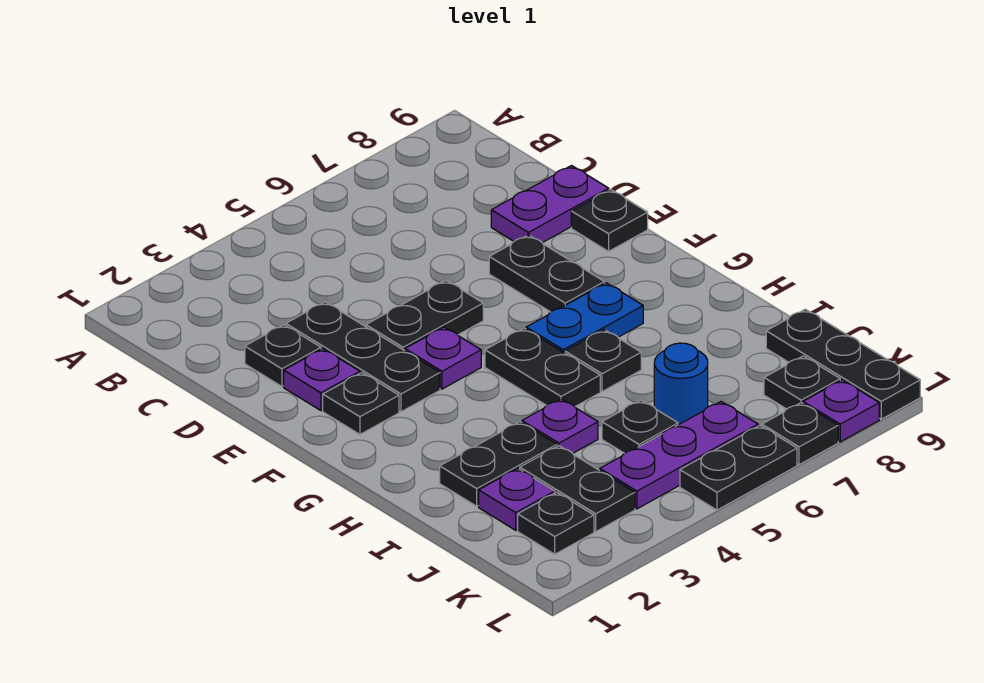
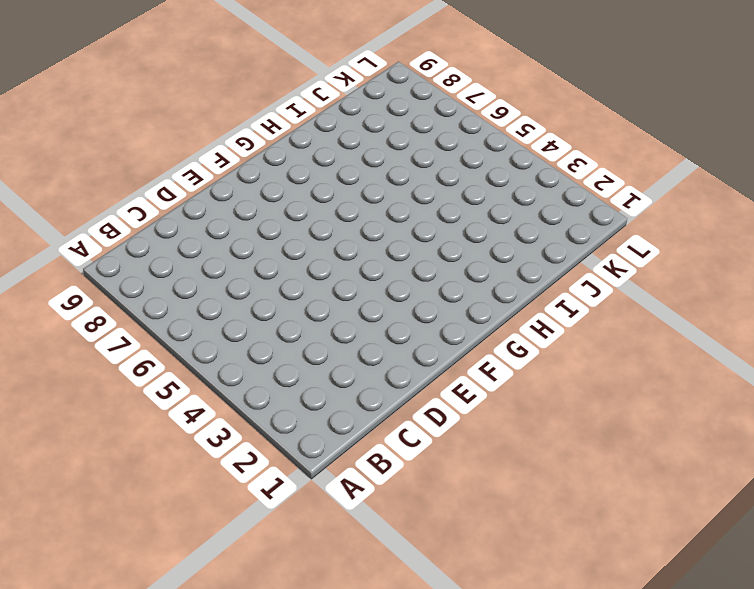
none -> black plate D2 level 1
none -> black plate D3:F3 level 1
none -> purple plate D8:D9 level 1

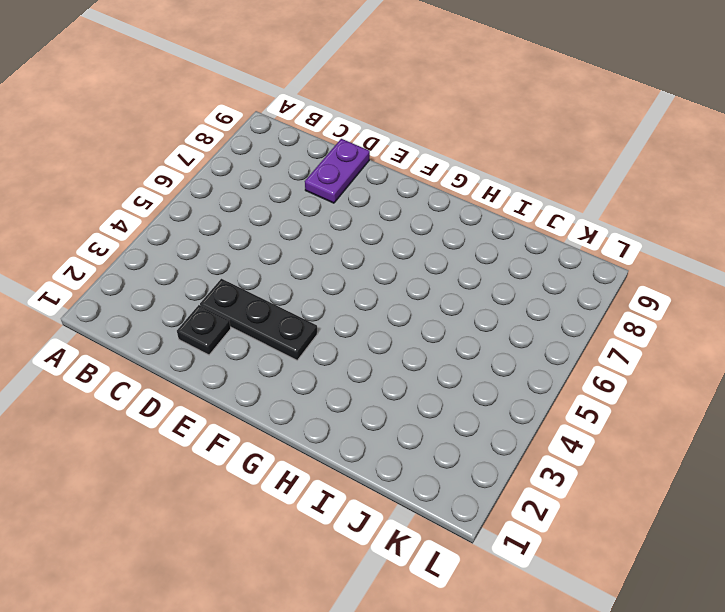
none -> purple plate E2 level 1
none -> black plate E4:E5 level 1
none -> black plate E7:F7 level 1

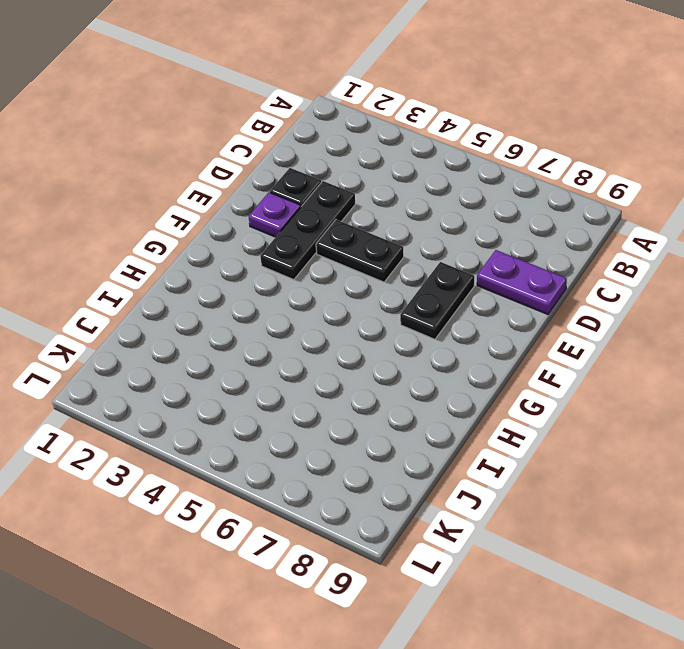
none -> black plate E9 level 1
none -> black plate F2 level 1
none -> purple plate F4 level 1

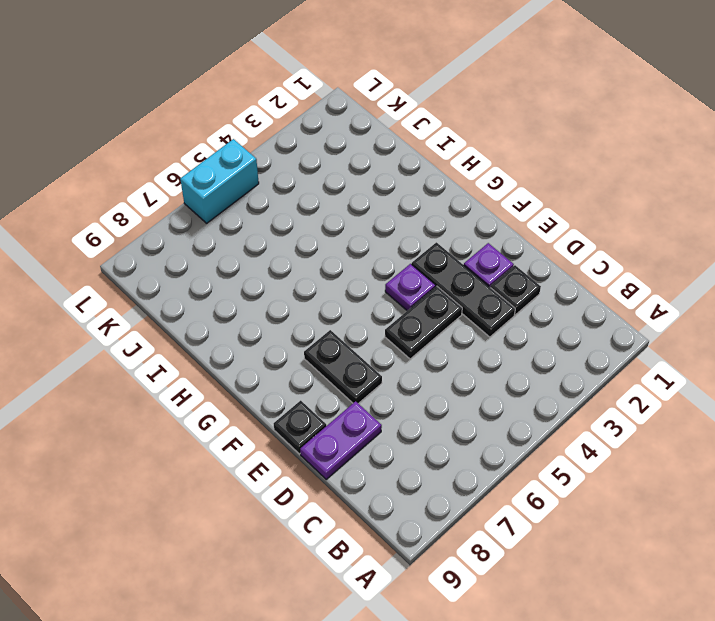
cyan brick L5:L6 level 1 -> black plate L5:L6 level 1
none -> black plate F2 level 1
none -> black plate G5:H5 level 1
none -> blue plate G6:G7 level 1

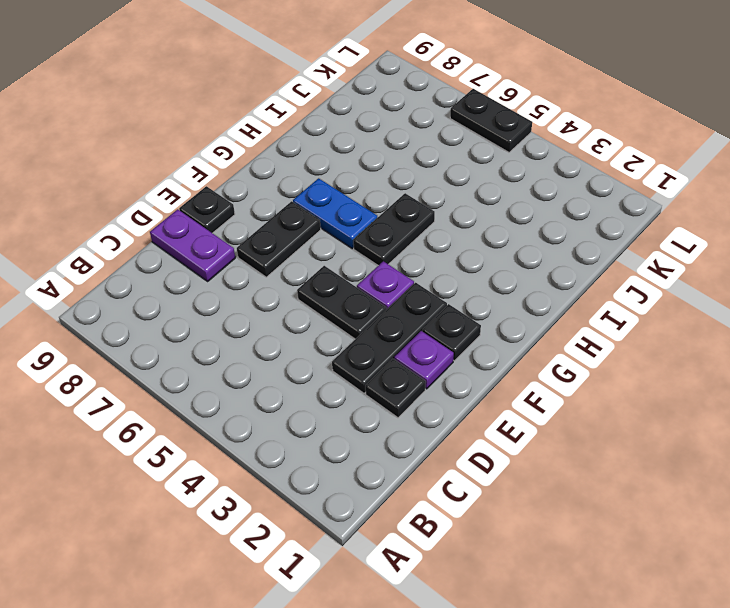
none -> black plate H6 level 1
none -> black plate I2:I3 level 1
none -> purple plate I4 level 1

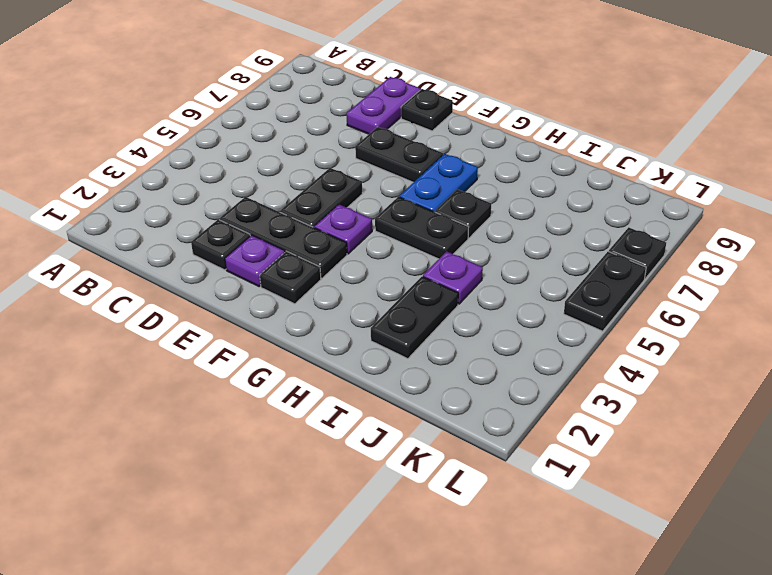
none -> purple plate J2 level 1
none -> black plate J3:K3 level 1
none -> black plate J5 level 1

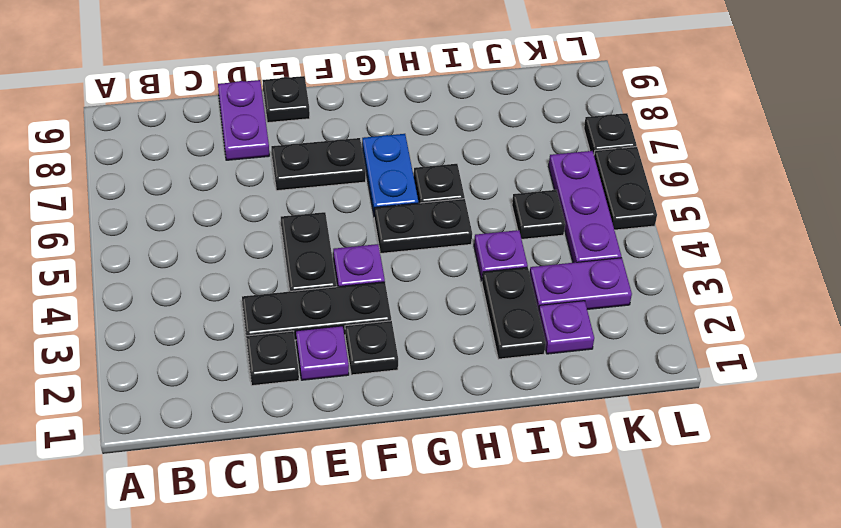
purple plate J3:K3 level 1 -> black plate J3:K3 level 1
none -> blue round brick J6 level 1
none -> black plate J9:L9 level 1
none -> black plate K2 level 1

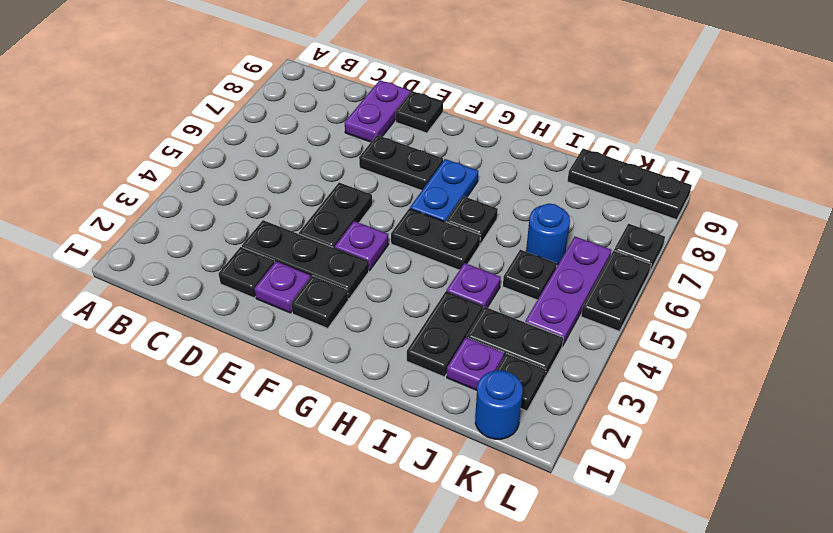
blue round brick K1 level 1 -> none
none -> black plate K8 level 1
none -> purple plate L8 level 1

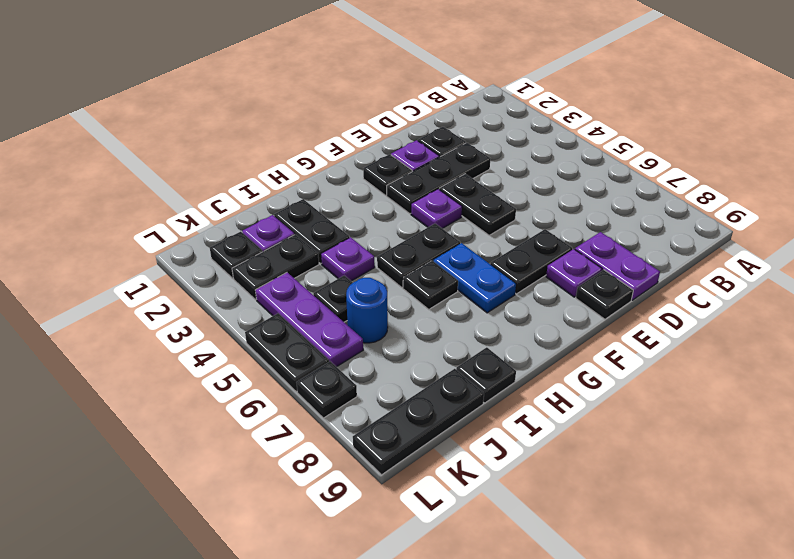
purple plate E8 level 1 -> purple plate L8 level 1
black plate I9 level 1 -> black plate K8 level 1

